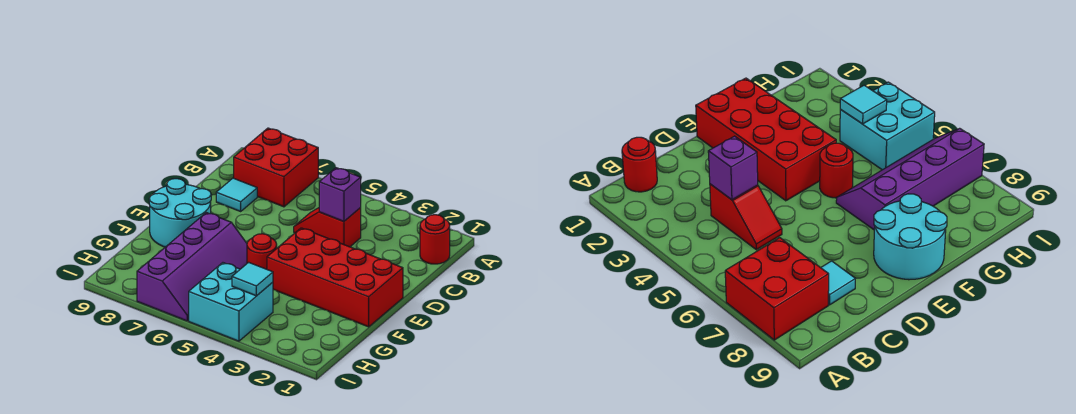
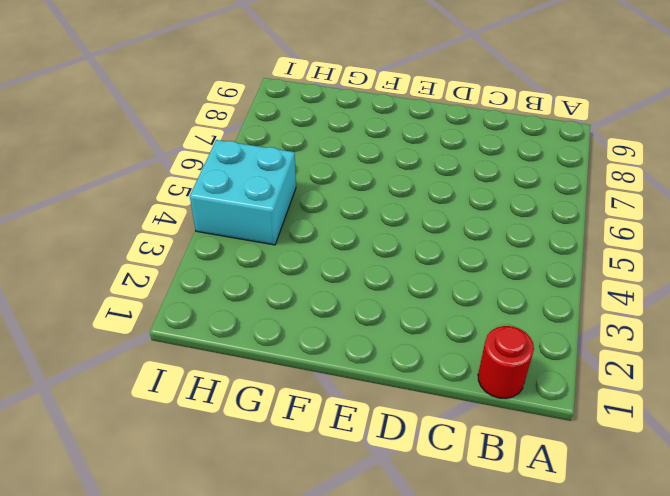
none -> red brick A7:B8 level 1
none -> red slope C4:C5 level 1 top 4

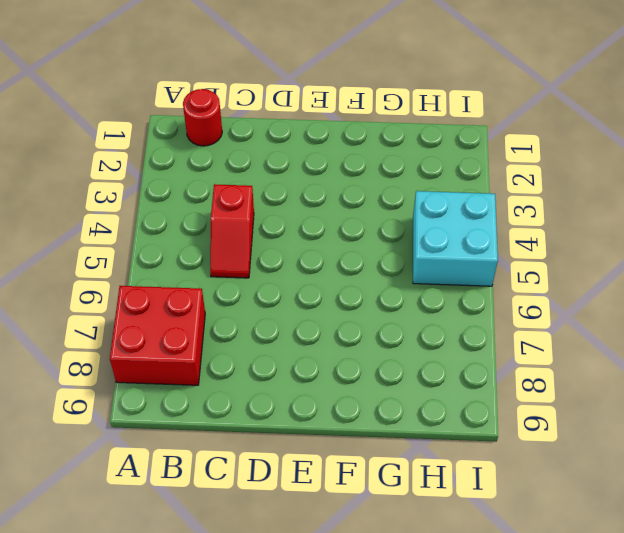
none -> cyan tile C8 level 1
none -> red brick E1:F4 level 1

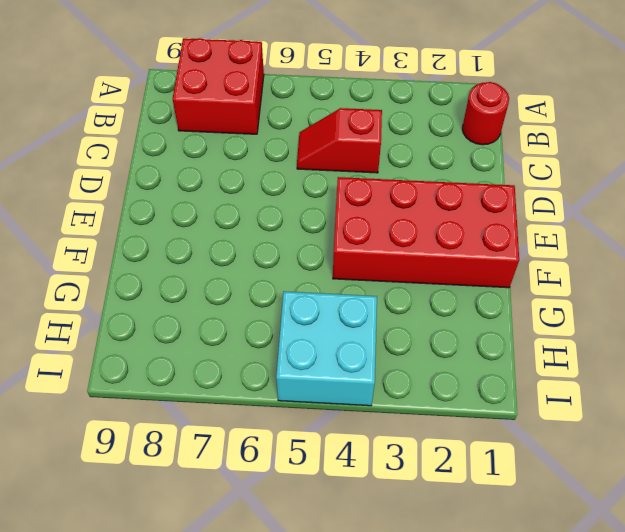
none -> cyan tile C8 level 1
none -> cyan round brick E8:F9 level 1

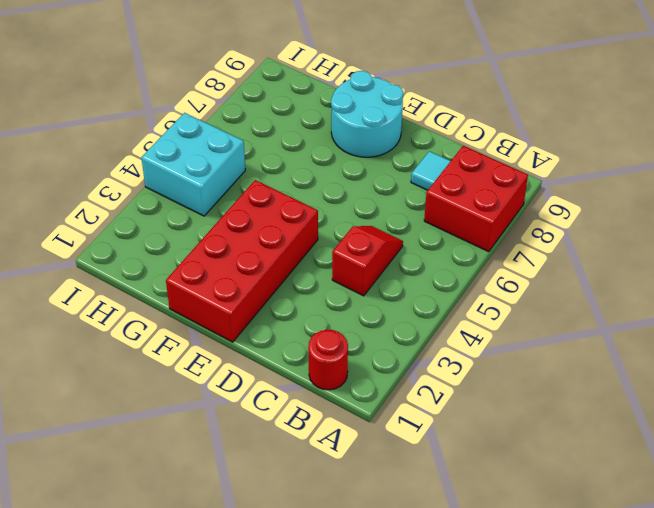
none -> red round brick F5 level 1
none -> purple slope F6:I7 level 1 top 7

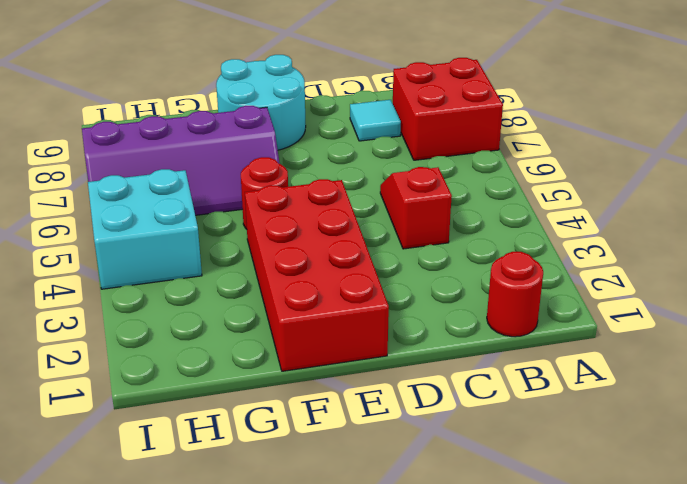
none -> purple brick C4 level 2
none -> cyan tile H4 level 2

